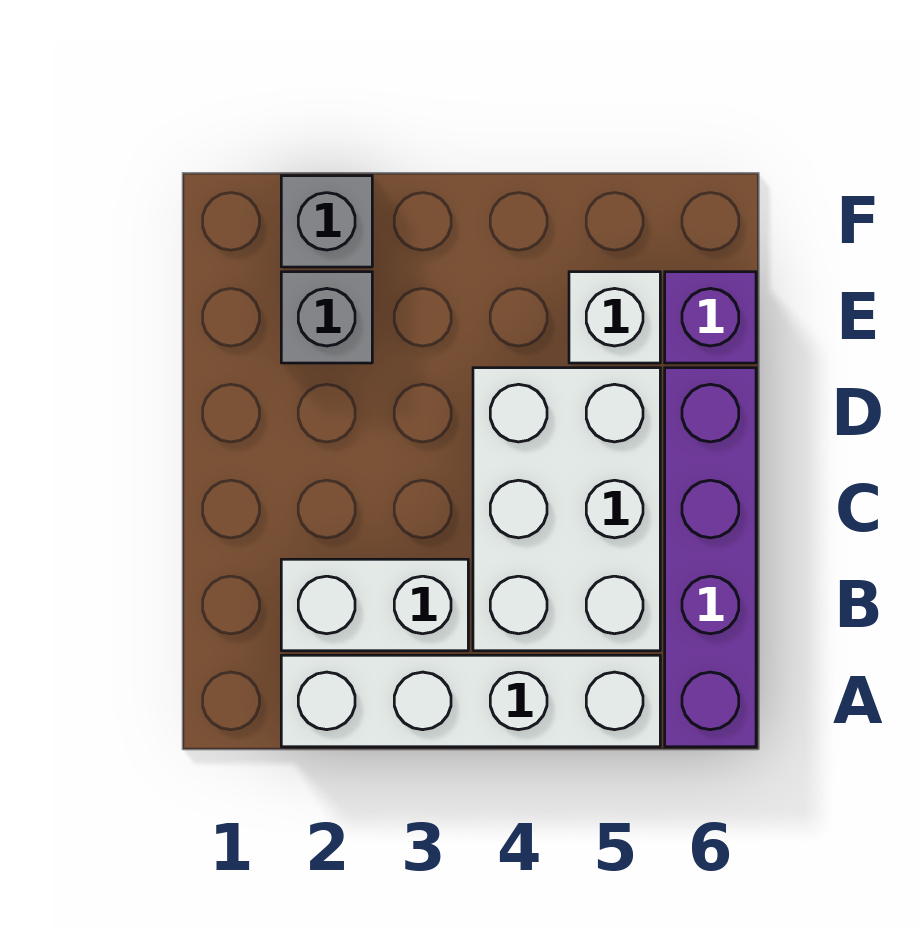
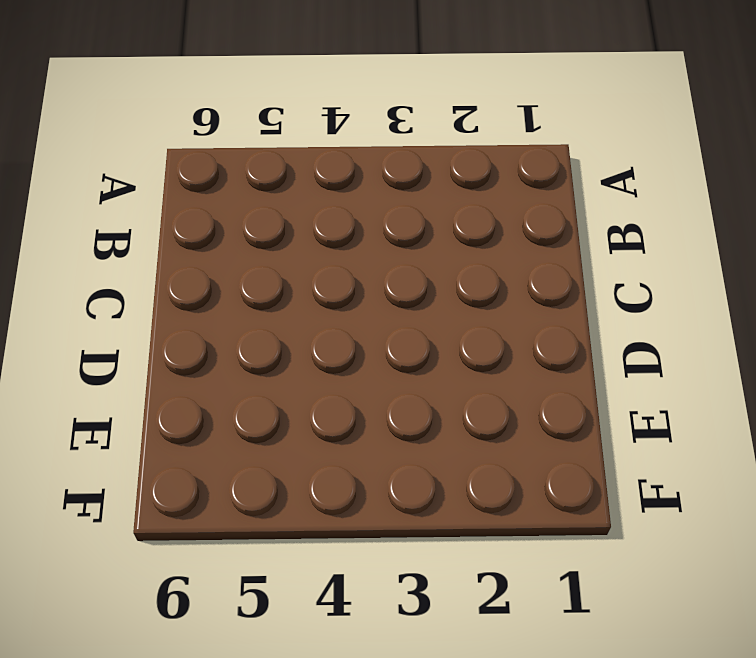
none -> white brick A2:A5 level 1
none -> purple brick A6:D6 level 1

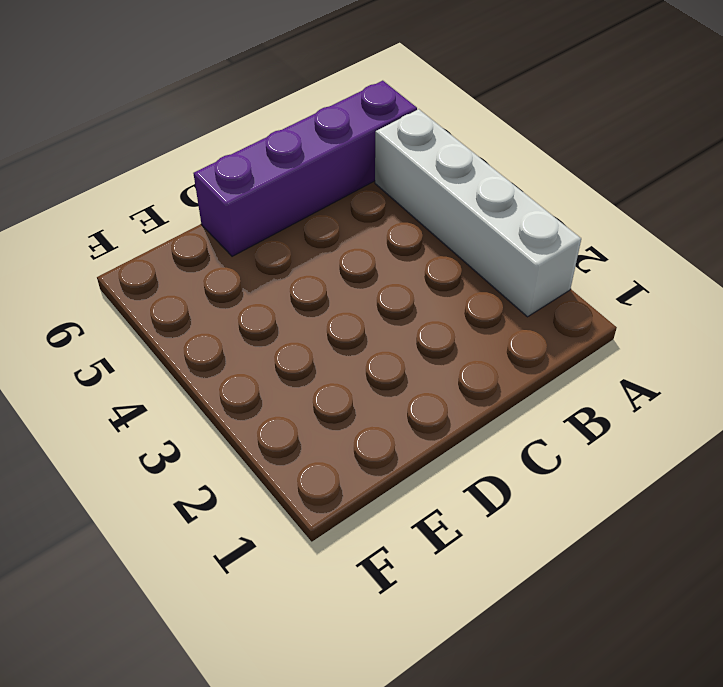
none -> white brick B2:B3 level 1
none -> white brick B4:D5 level 1

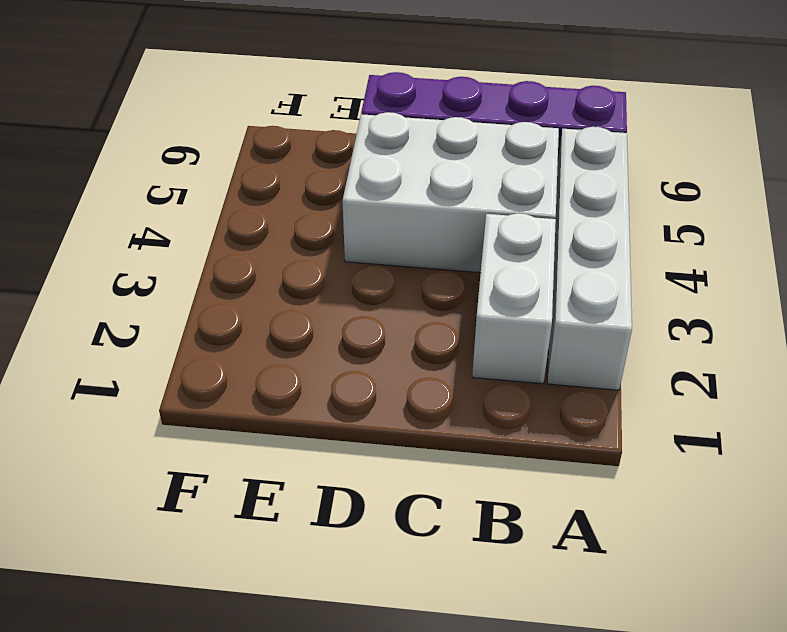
none -> grey brick E2 level 1
none -> white brick E5 level 1

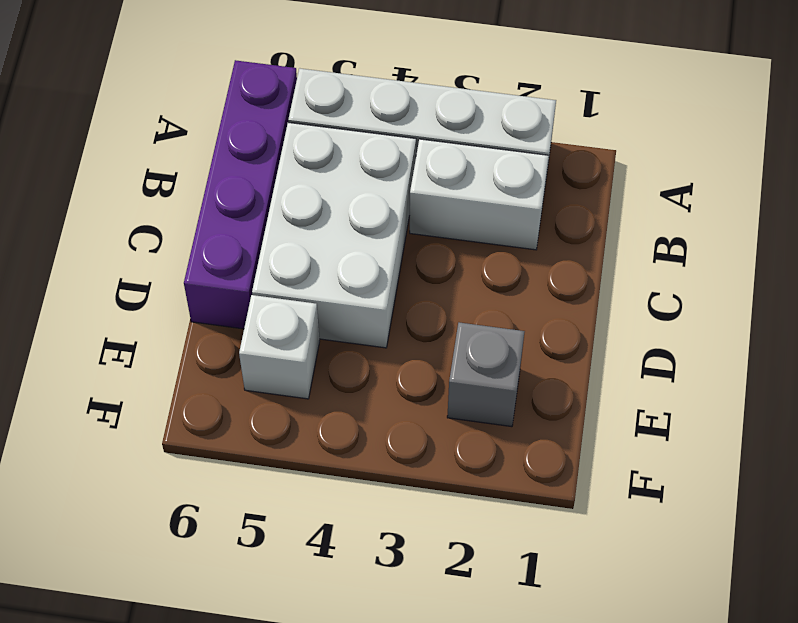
none -> purple brick E6 level 1
none -> grey brick F2 level 1

